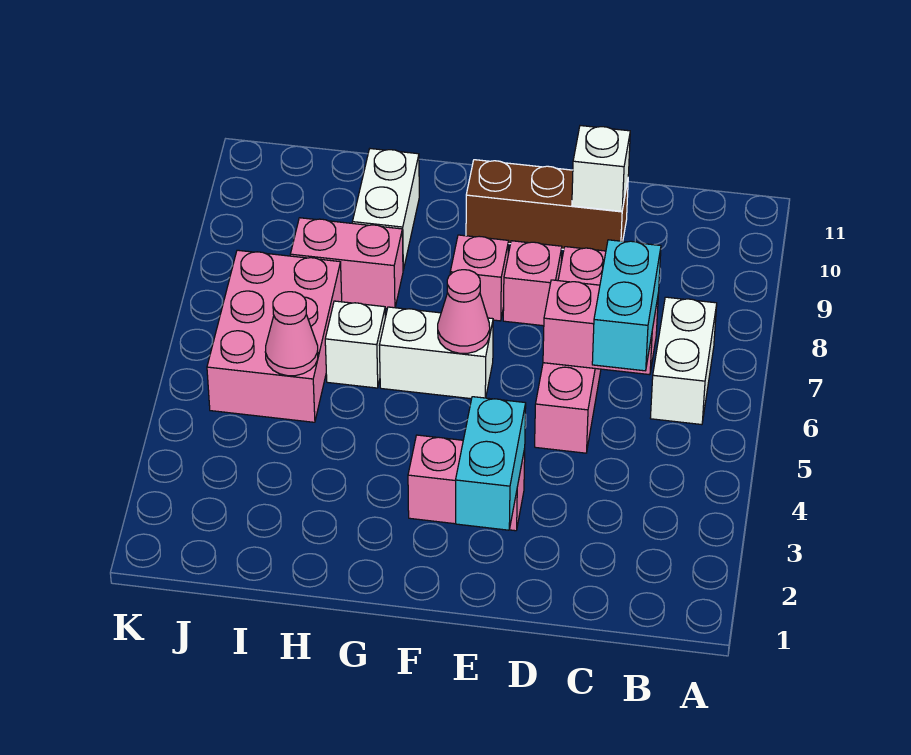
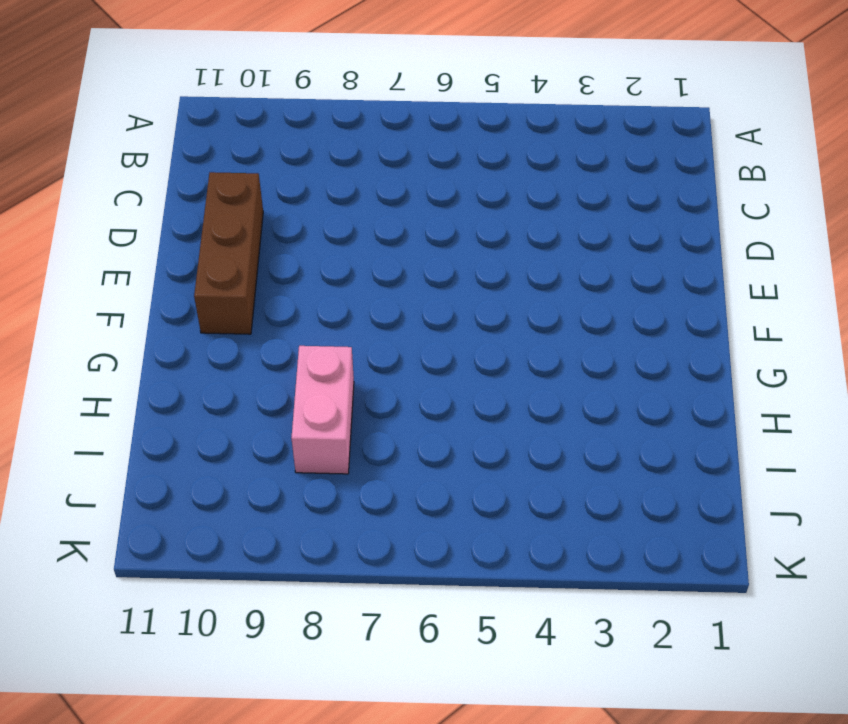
none -> white brick B6:B7 level 1
none -> pink brick D5:D8 level 1
none -> pink brick E3:F3 level 1

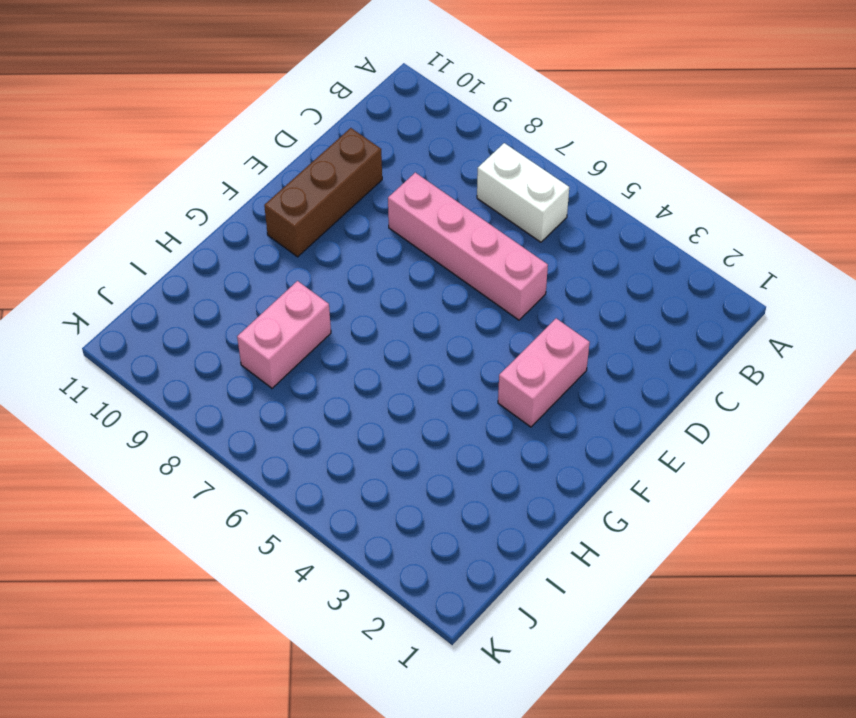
none -> pink brick E8 level 1
none -> white brick F6:G6 level 1
none -> pink brick F8 level 1

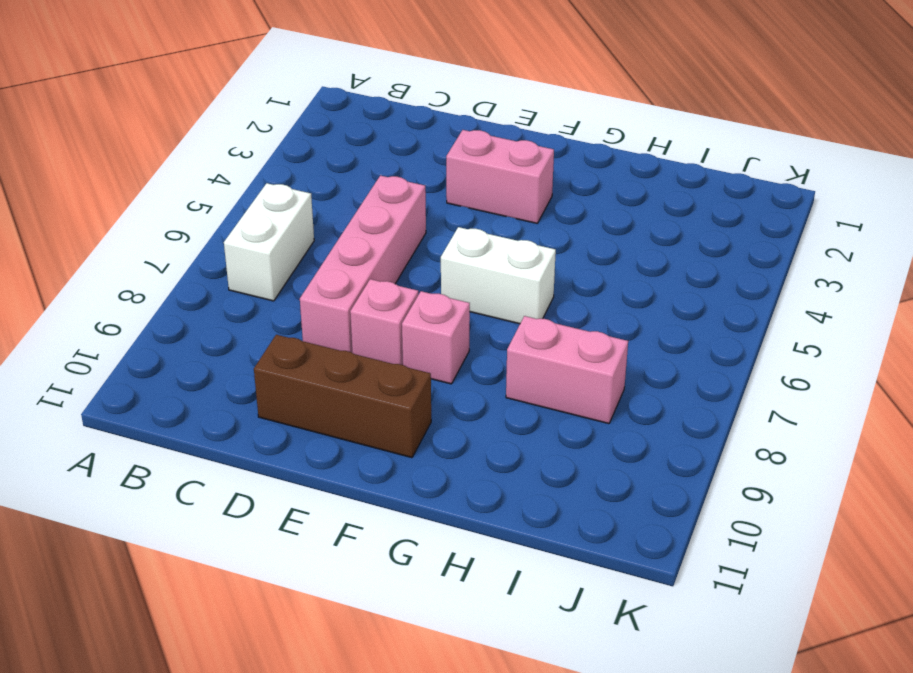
none -> white brick H6 level 1
none -> white brick H9:H10 level 1
none -> pink brick I5:J7 level 1

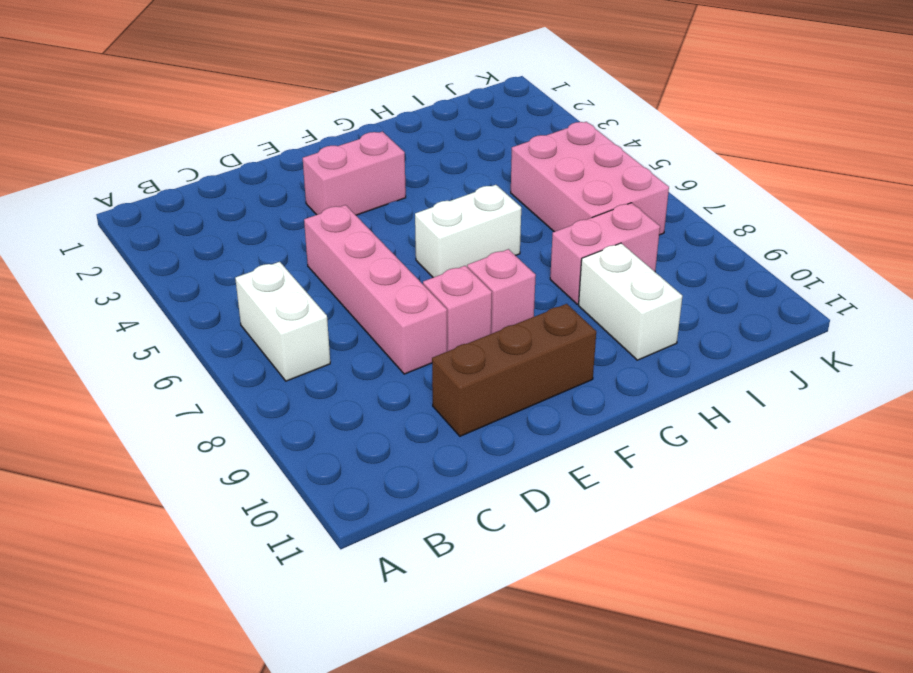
none -> white brick H6 level 1
none -> pink brick C6:D6 level 2
none -> white brick D10 level 2

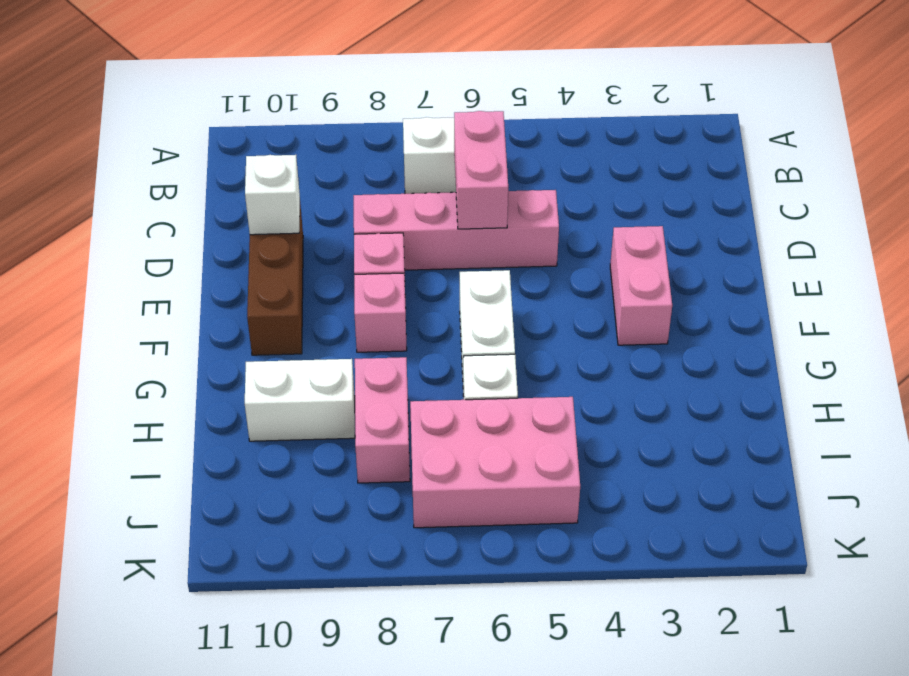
none -> cyan brick E2:E3 level 2
none -> pink cone F6 level 2
none -> pink cone I5 level 2

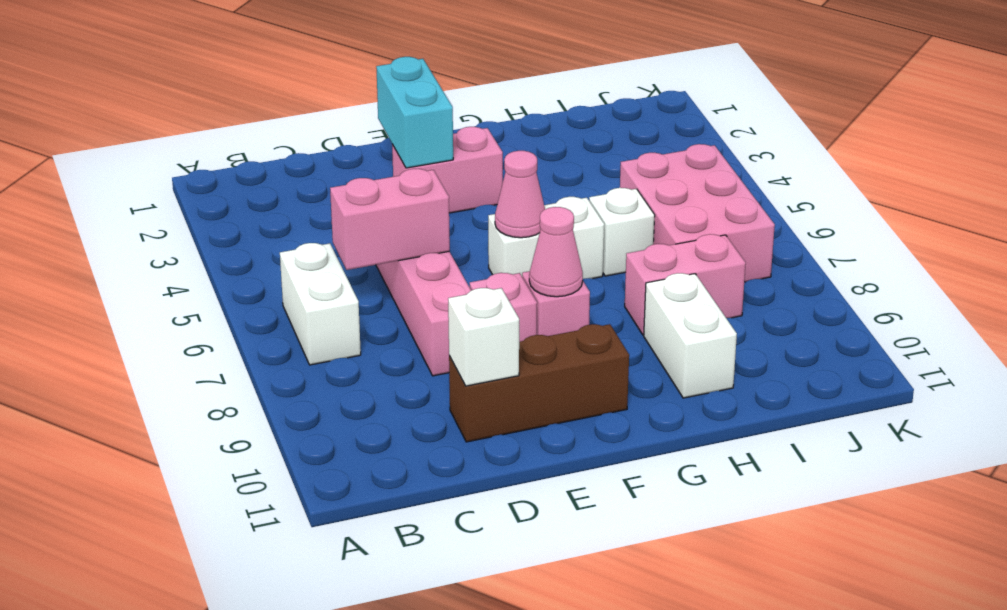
pink cone F8 level 2 -> pink cone I5 level 2
none -> cyan brick C5:C6 level 3

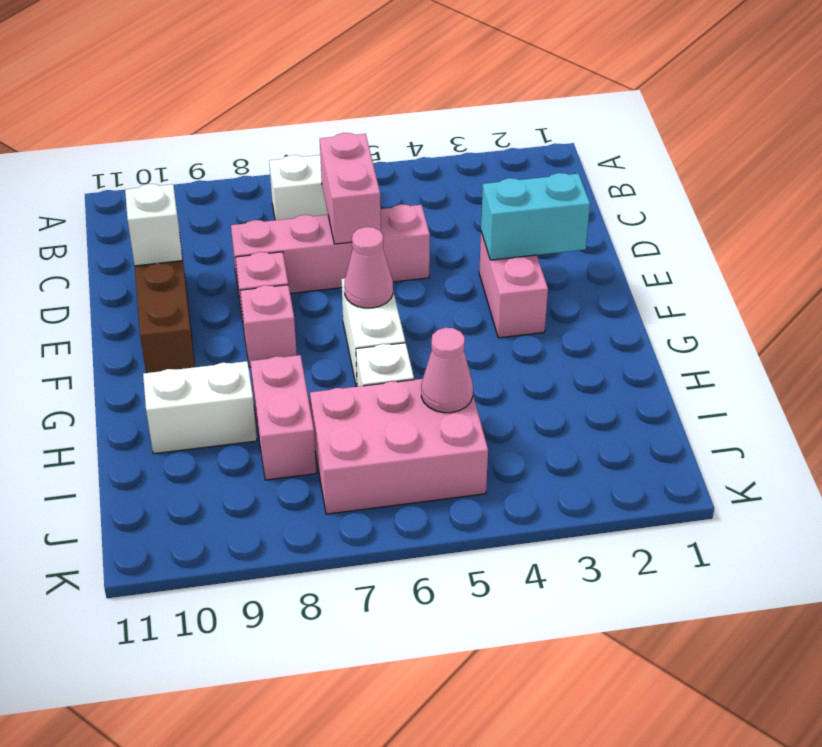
none -> cyan brick C5:C6 level 3

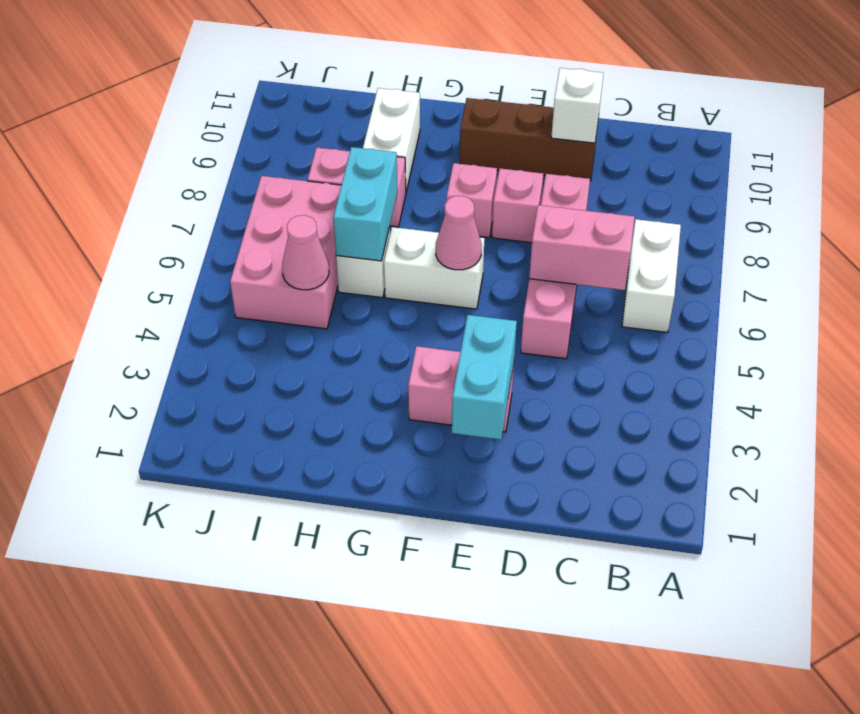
cyan brick H6:H7 level 2 -> cyan brick C5:C6 level 3

